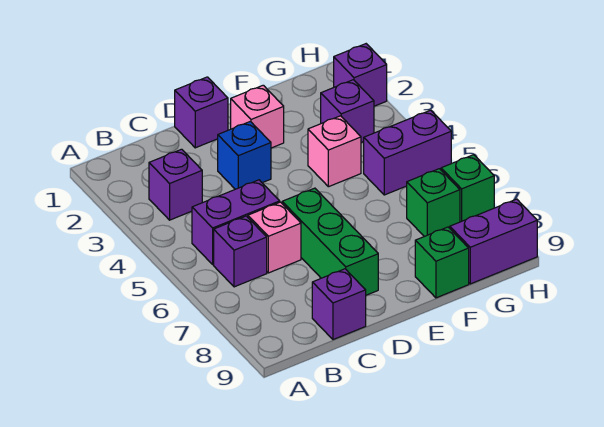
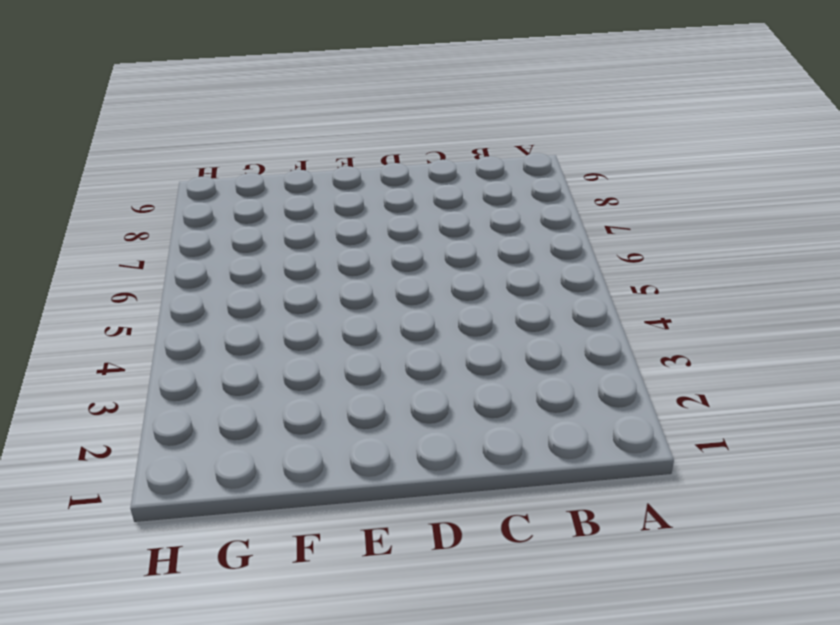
none -> purple brick B3 level 1
none -> purple brick B5:C5 level 1
none -> purple brick B6 level 1

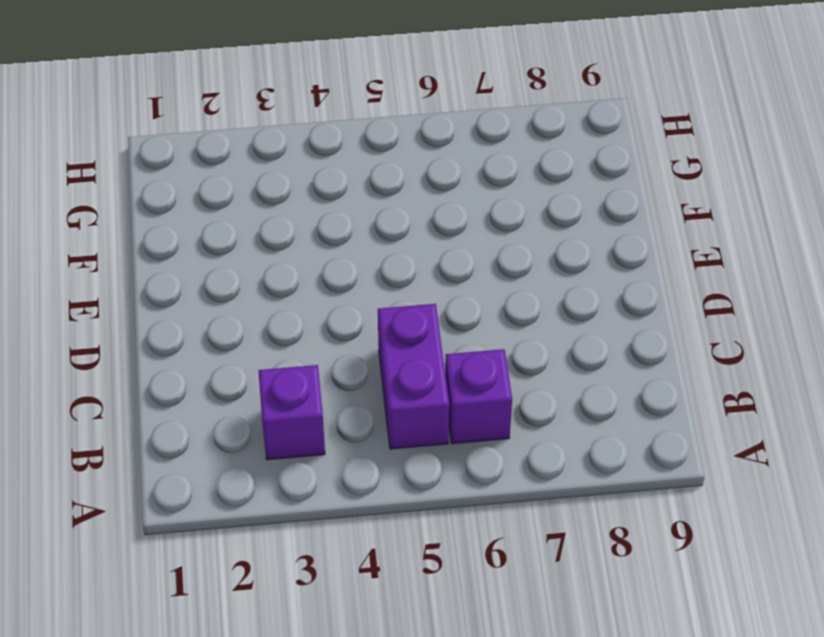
none -> pink brick C6 level 1
none -> purple brick C9 level 1
none -> purple brick D1 level 1

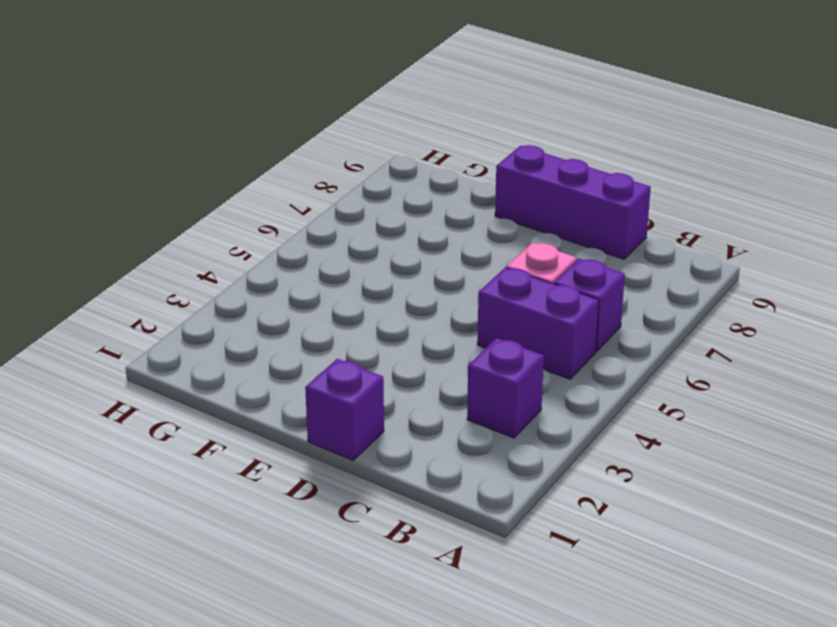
purple brick C9:E9 level 1 -> purple brick C9 level 1
none -> blue brick D3 level 1
none -> green brick D6:D8 level 1
none -> pink brick E2 level 1

